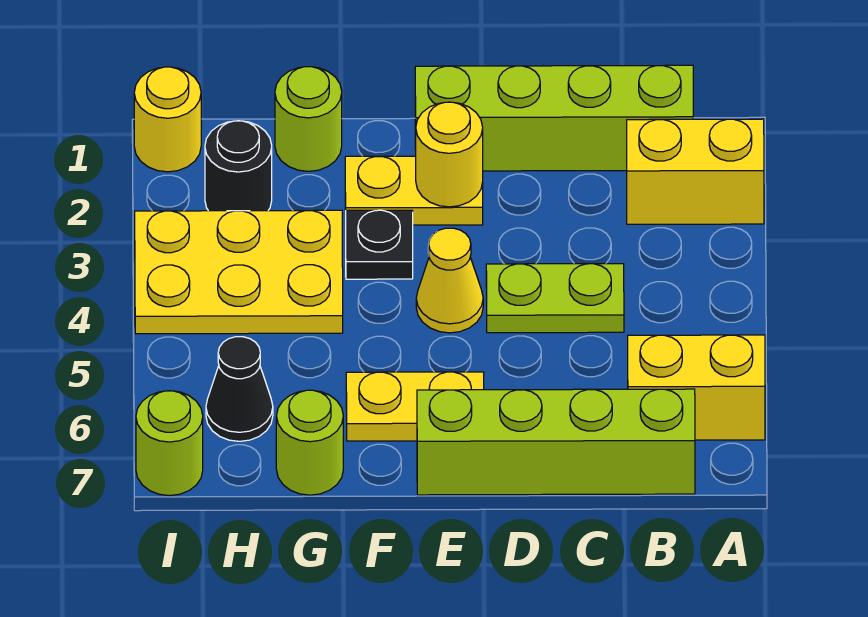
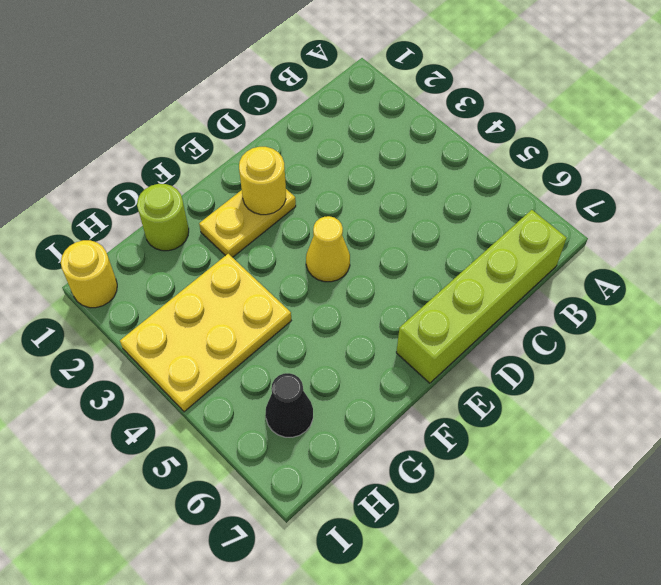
none -> yellow brick A2:B2 level 1
none -> yellow brick A6:B6 level 1
none -> lime brick B1:E1 level 1

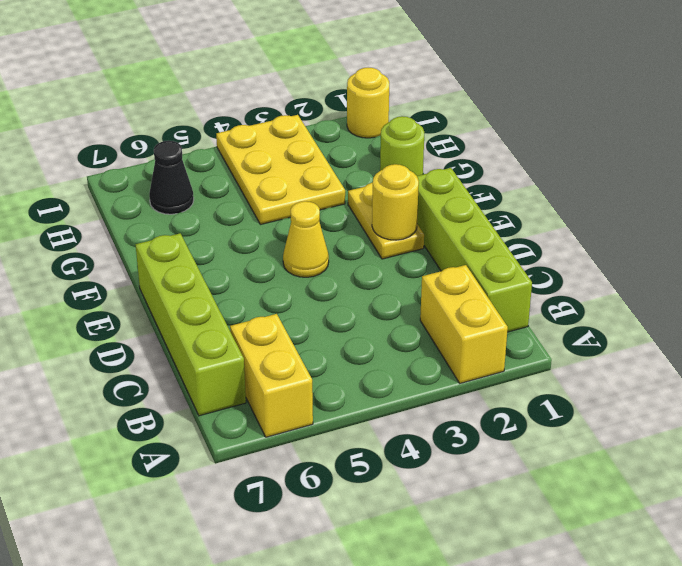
none -> lime plate C4:D4 level 1
none -> yellow plate E6:F6 level 1
none -> black plate F3 level 1

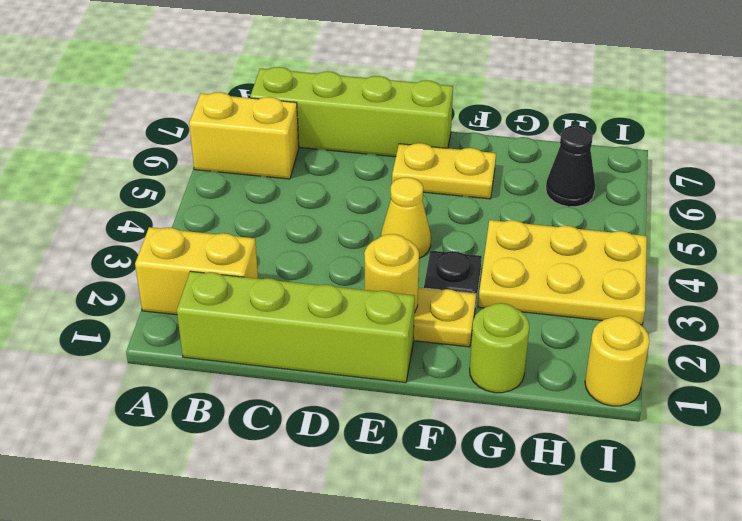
none -> lime plate C4:D4 level 1
none -> lime round brick G7 level 1
none -> black round brick H2 level 1

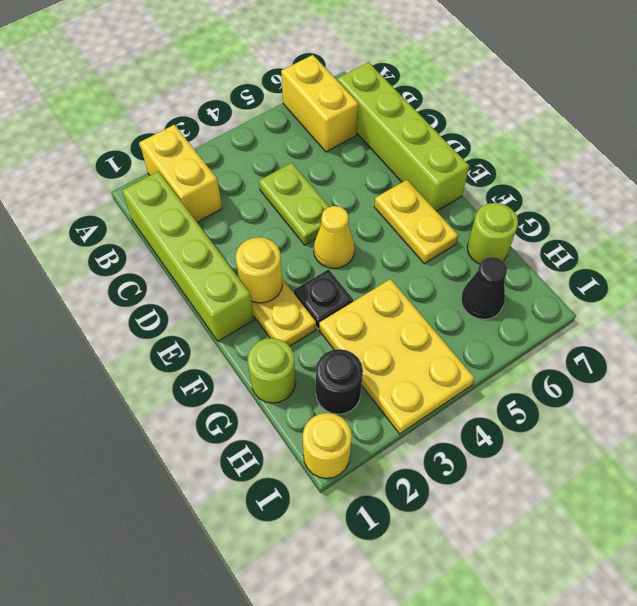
none -> lime round brick I7 level 1

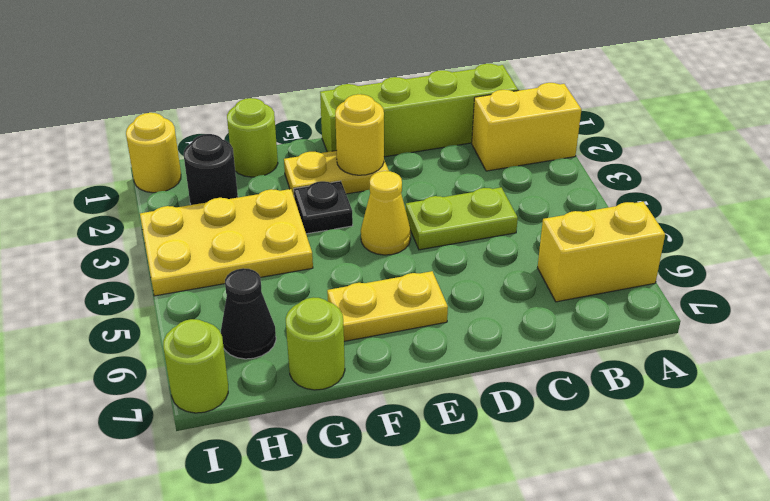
none -> lime brick B7:E7 level 1

